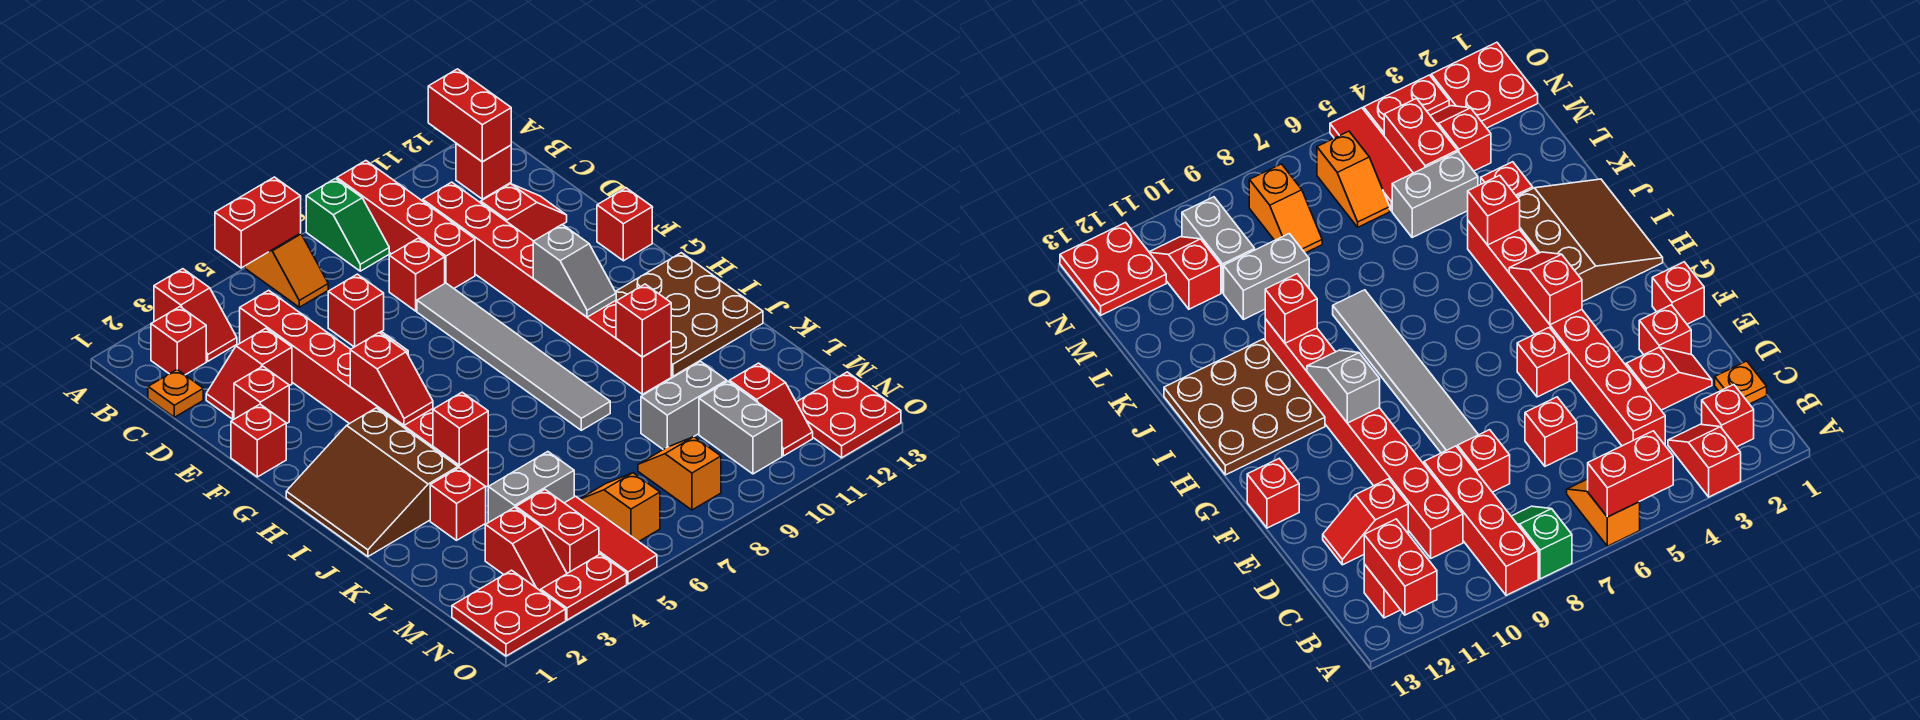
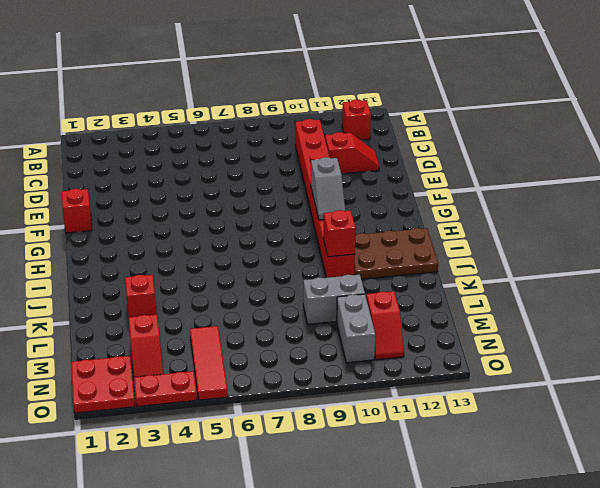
brown plate I11:J13 level 1 -> brown plate H11:J13 level 1
none -> red slope A3:B3 level 1 top A
none -> orange slope A6:B6 level 1 top A
none -> green slope A8:B8 level 1 top A
none -> red brick A9:D9 level 1

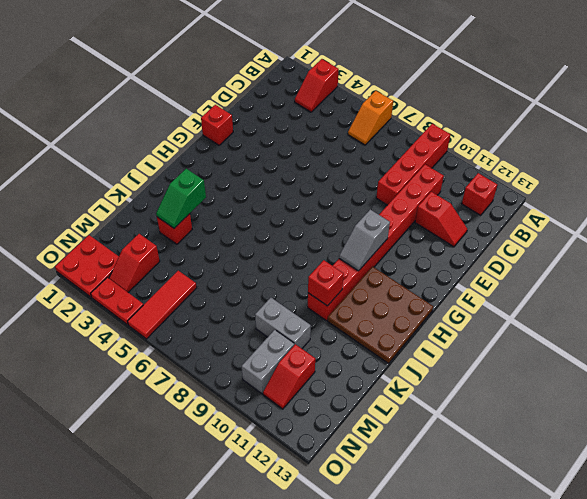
green slope J3:K3 level 2 top J -> green slope A8:B8 level 1 top A
none -> red brick B2 level 1
none -> orange plate C1 level 1
none -> red brick C4:J4 level 1
none -> red slope D2:D3 level 1 top 3

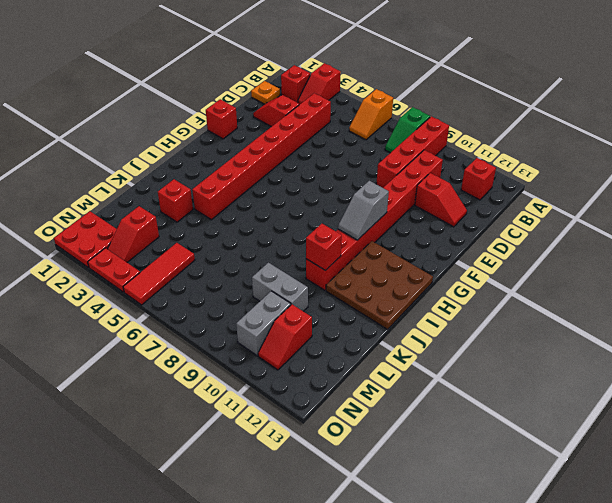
none -> red brick D6 level 1
none -> red brick D8 level 1
none -> red brick E2 level 1
none -> grey tile E8:J8 level 1

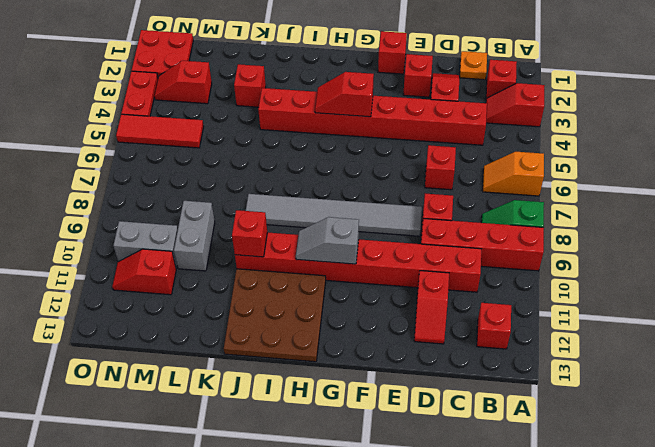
none -> red brick F5 level 1
none -> red brick F13 level 1
none -> brown slope H1:J3 level 1 top 3
none -> grey brick L4:L5 level 1

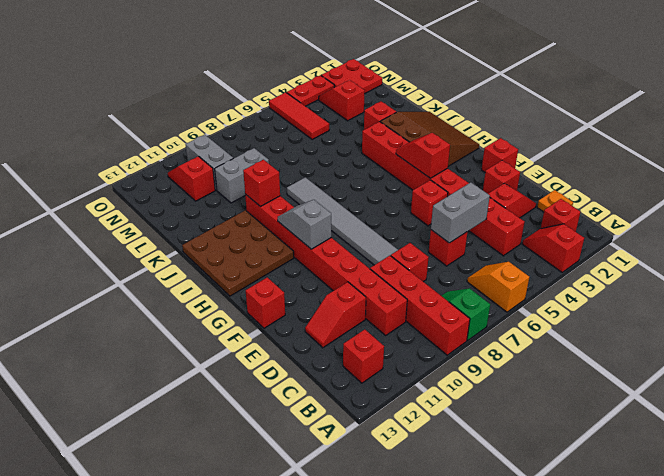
grey brick D5:D6 level 2 -> grey brick L4:L5 level 1
none -> red brick M4:N4 level 1
none -> orange slope M6:N6 level 1 top N
none -> orange slope M8:N8 level 1 top N
none -> red plate N12:O13 level 1

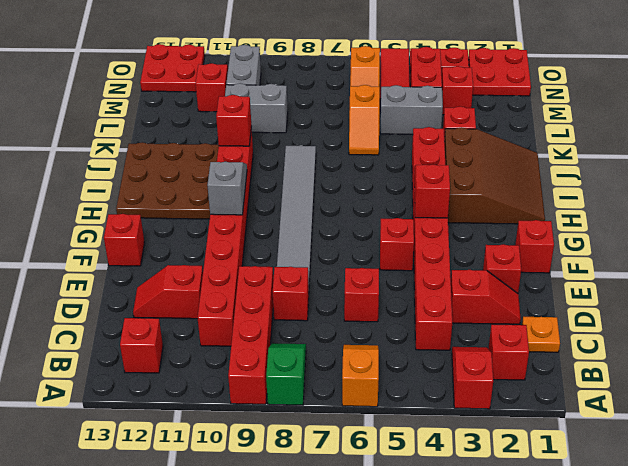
orange slope K6:L6 level 1 top L -> orange slope M8:N8 level 1 top N
none -> red brick A5:A6 level 2
none -> red brick A12:B12 level 2
none -> red brick J4 level 2

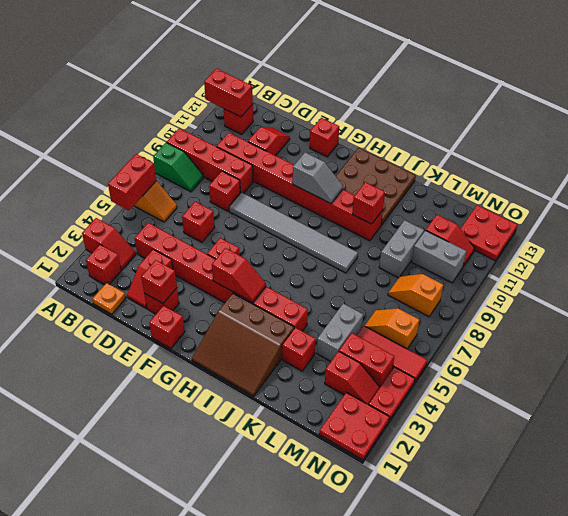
red brick E2 level 2 -> red brick J4 level 2

